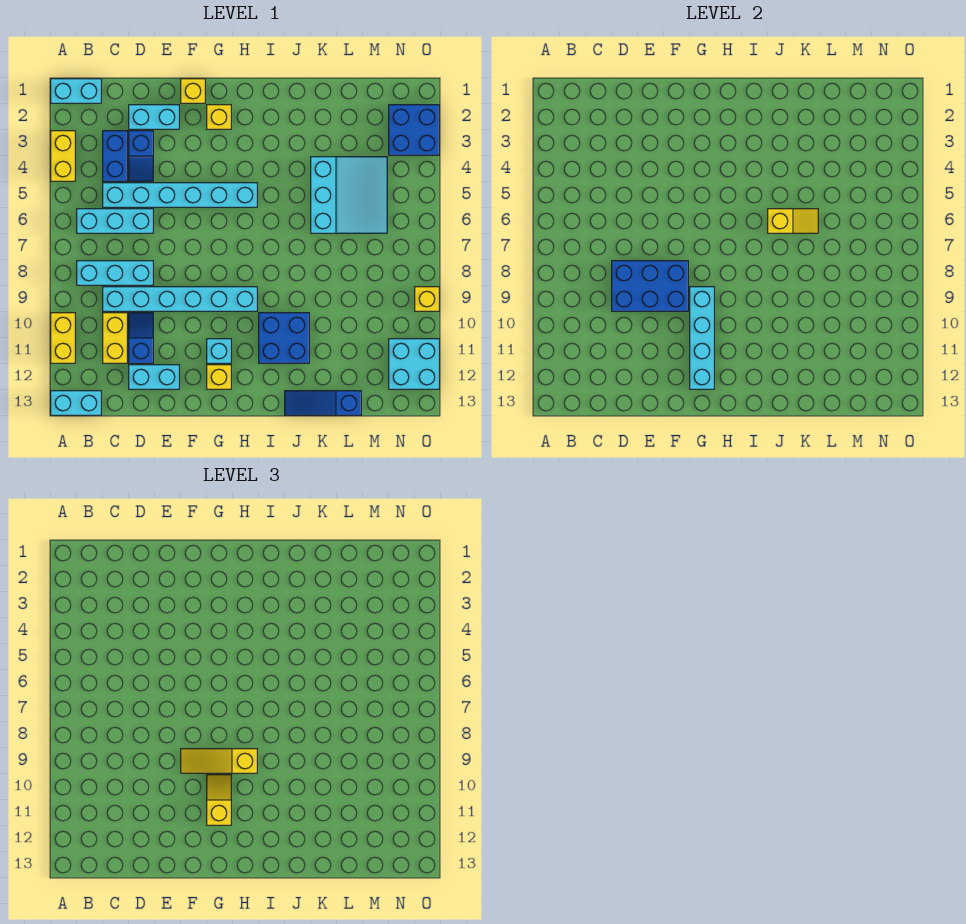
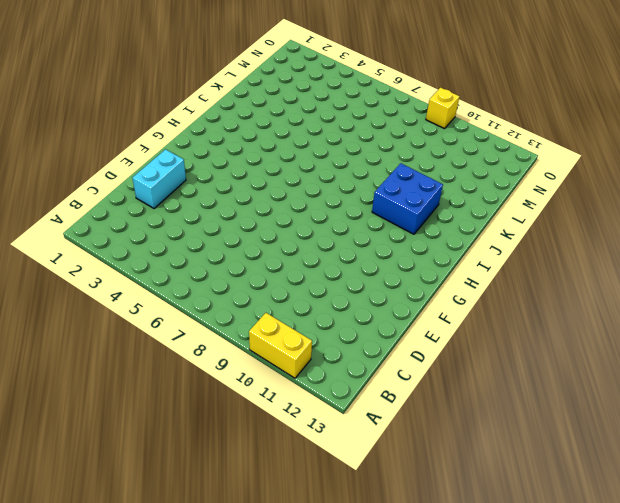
none -> cyan brick A1:B1 level 1
none -> yellow brick A3:A4 level 1
none -> cyan brick A13:B13 level 1

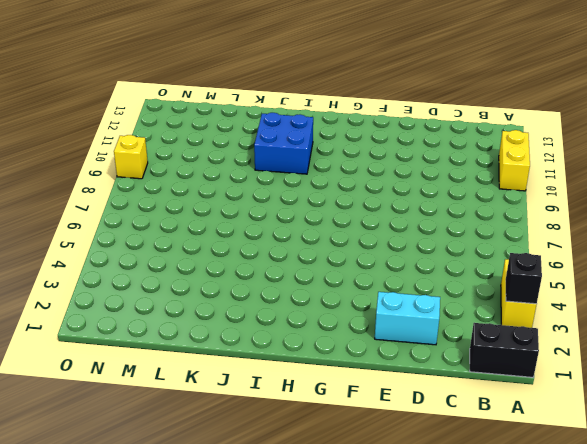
black brick A1:B1 level 1 -> cyan brick A1:B1 level 1
black brick A3 level 2 -> none
none -> cyan brick A13:B13 level 1
none -> cyan brick B6:D6 level 1
none -> cyan brick B8:D8 level 1

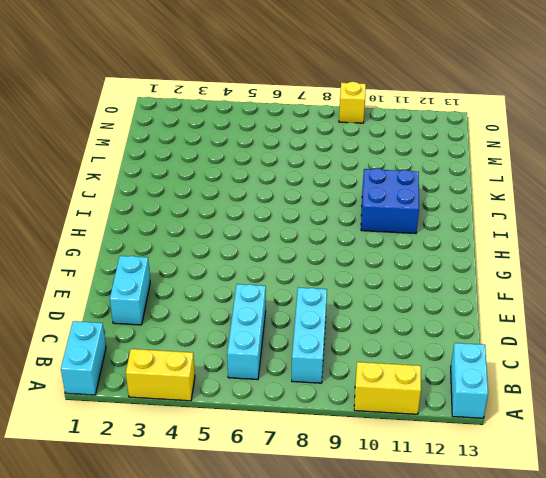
none -> blue brick C3:C4 level 1
none -> cyan brick C5:H5 level 1
none -> cyan brick C9:H9 level 1

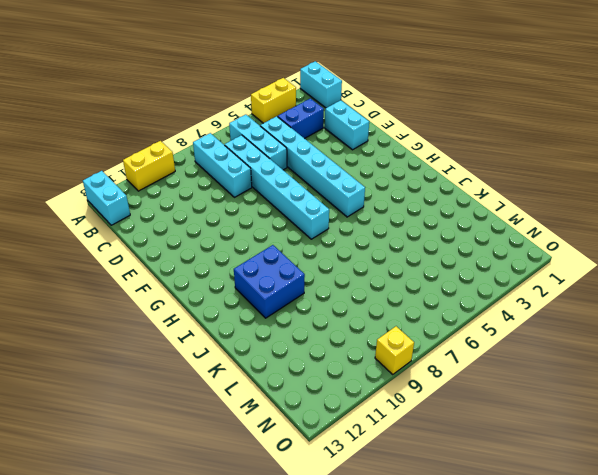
cyan brick C7:H7 level 1 -> cyan brick C9:H9 level 1
none -> yellow brick C10:C11 level 1
none -> blue slope D3:D4 level 1 top 3
none -> blue slope D10:D11 level 1 top 11

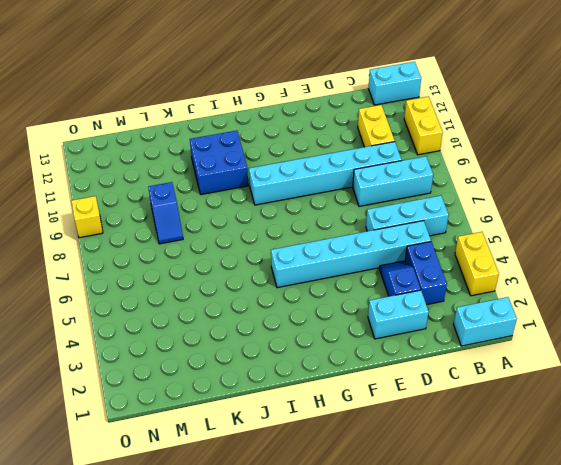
blue slope L8:L9 level 1 top 9 -> blue slope D10:D11 level 1 top 11
none -> cyan brick D12:E12 level 1
none -> yellow brick F1 level 1
none -> yellow brick G2 level 1

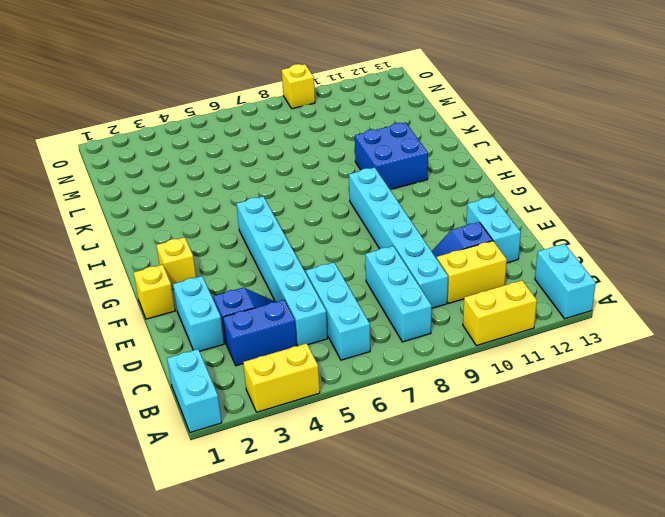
none -> cyan brick G11 level 1
none -> yellow brick G12 level 1
none -> blue slope J13:L13 level 1 top L

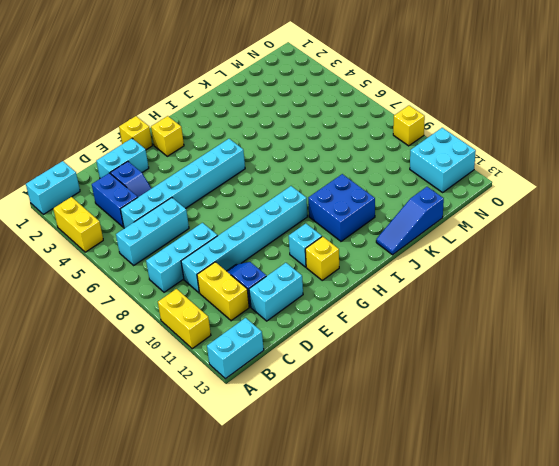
none -> cyan slope K4:M6 level 1 top K
none -> blue brick N2:O3 level 1
none -> blue brick D8:F9 level 2

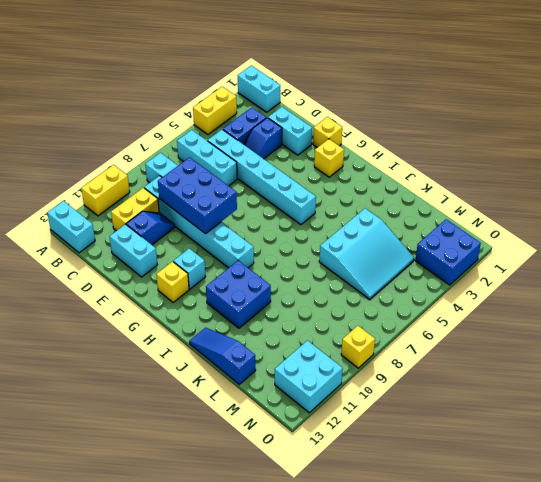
none -> cyan brick G9:G12 level 2
none -> yellow slope J6:K6 level 2 top J
none -> yellow slope F9:H9 level 3 top H

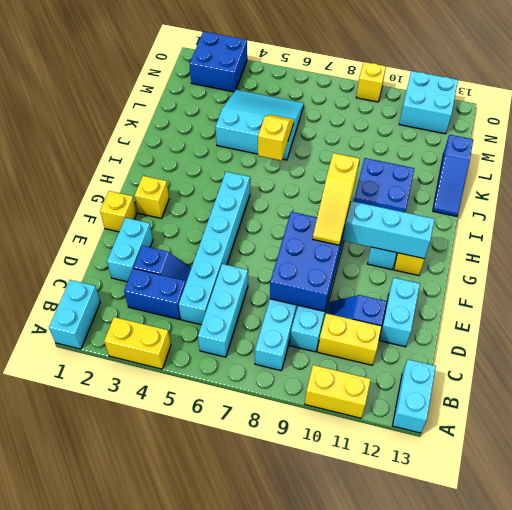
none -> yellow slope G10:G11 level 3 top 11

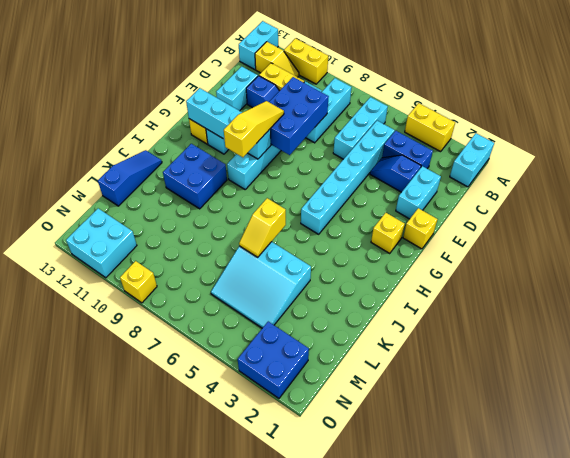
yellow slope B11:B12 level 1 top 12 -> yellow slope G10:G11 level 3 top 11

